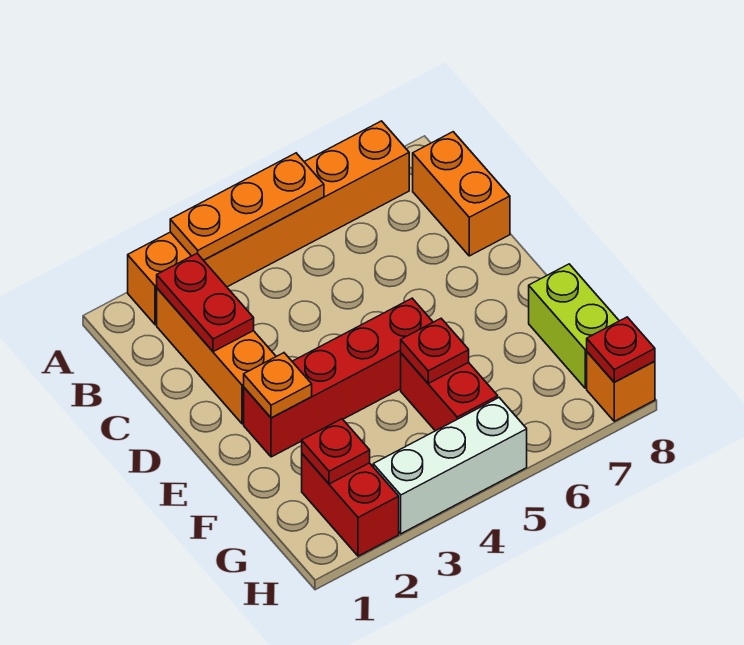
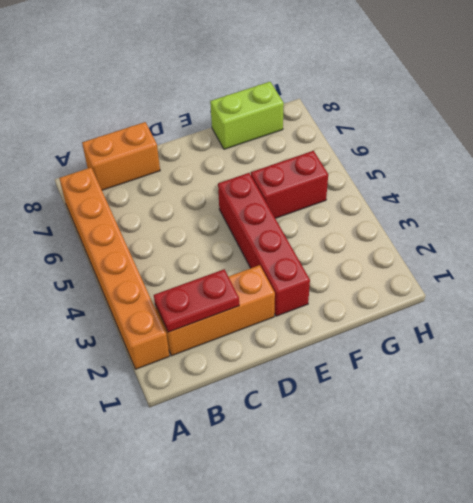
none -> red brick G2:H2 level 1
none -> white brick H3:H5 level 1
none -> orange brick H8 level 1

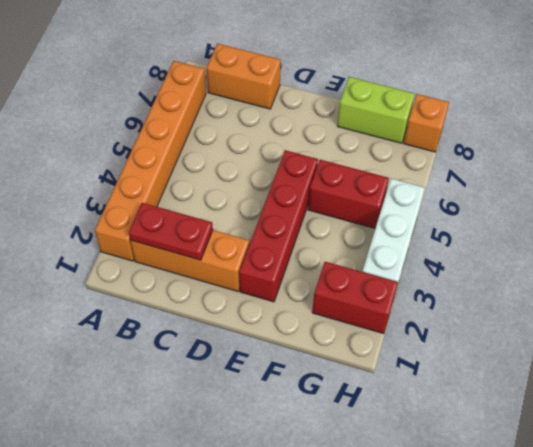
none -> orange plate A3:A5 level 2
none -> orange plate E2 level 2
none -> red plate F5 level 2

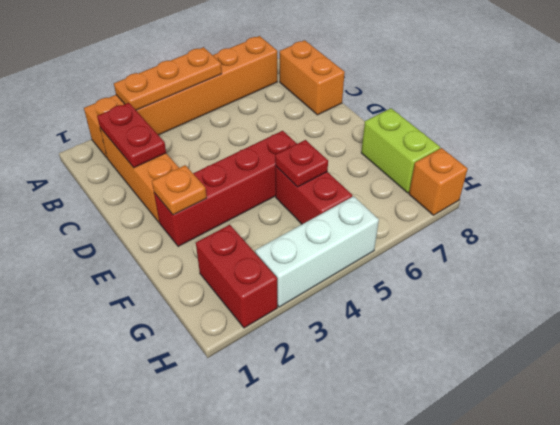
none -> red plate G2 level 2
none -> red plate H8 level 2

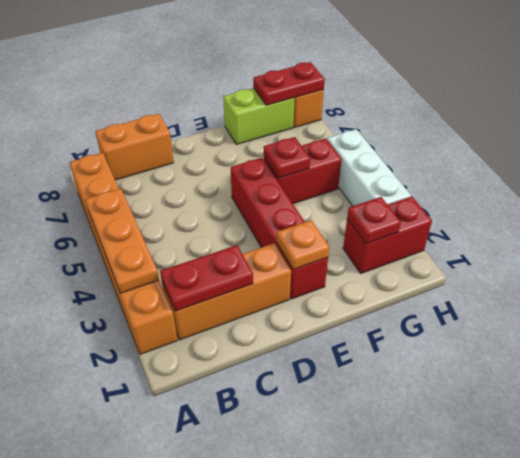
red plate G8:H8 level 2 -> red plate H8 level 2

